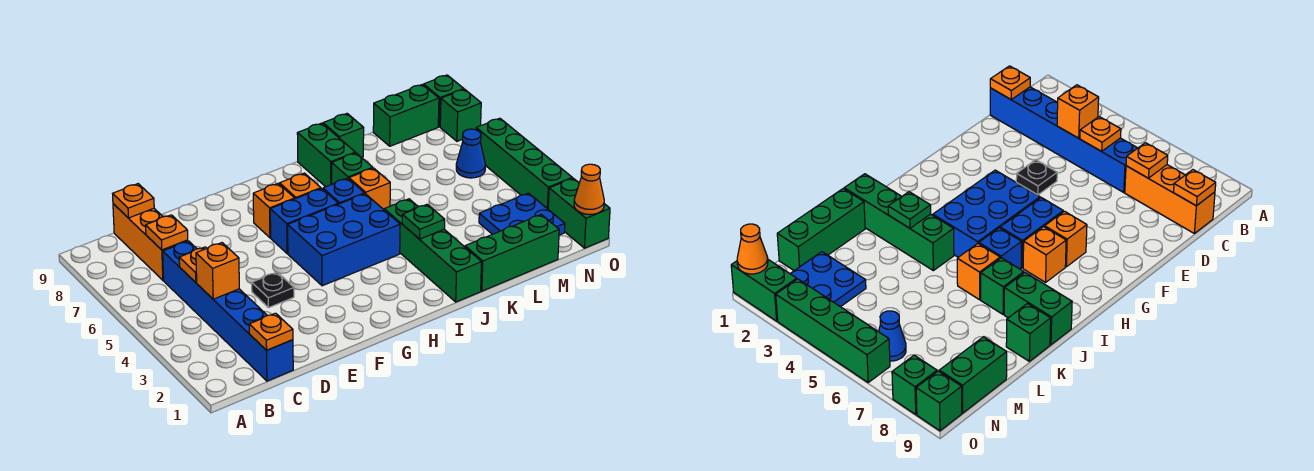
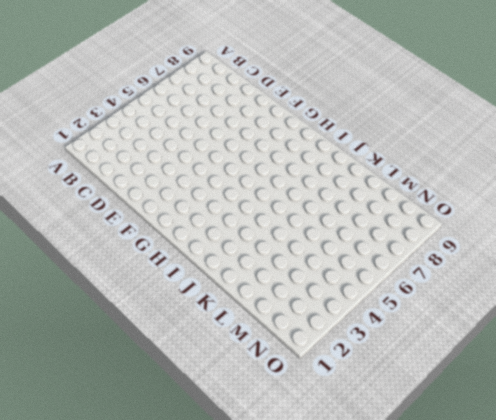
none -> blue brick C1:C6 level 1
none -> orange brick C7:C9 level 1
none -> black plate E4 level 1

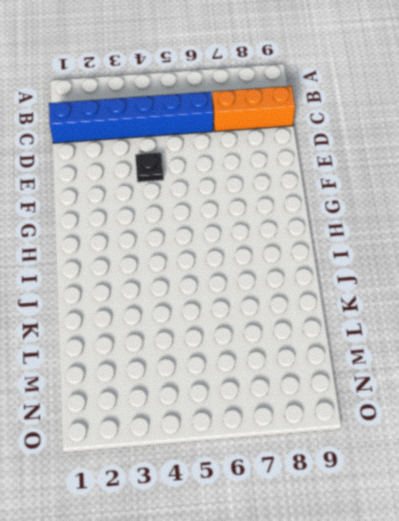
none -> blue brick G4:I5 level 1
none -> blue brick G6:H6 level 1
none -> orange brick G7 level 1

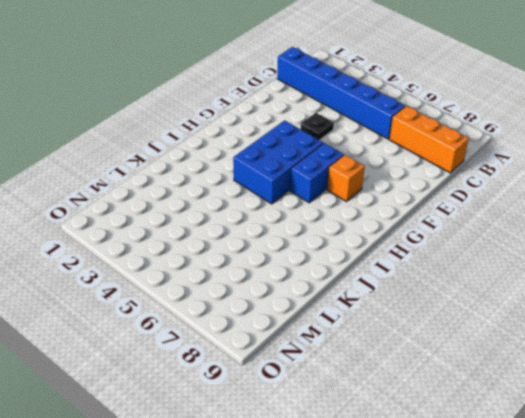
none -> orange brick H7 level 1
none -> blue brick I6 level 1
none -> green brick J1:J4 level 1

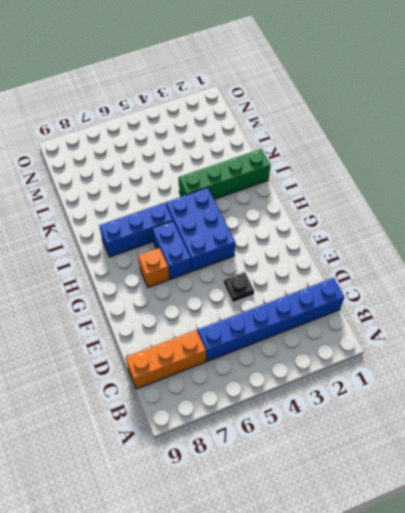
blue brick I6:I8 level 1 -> blue brick I6 level 1
none -> orange brick H7 level 1
none -> orange brick J6 level 1
none -> green brick J7 level 1

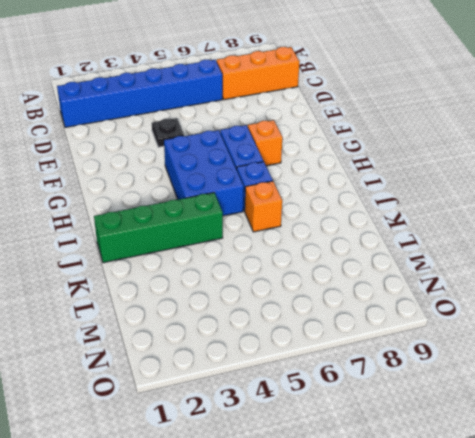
none -> orange brick H7 level 1
none -> green brick J7 level 1
none -> green brick J8:J9 level 1

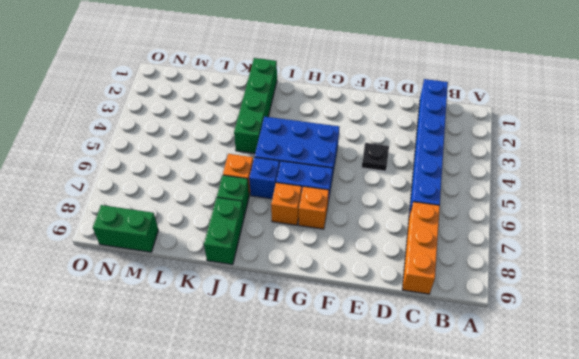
none -> green brick K1:M1 level 1
none -> green brick K9 level 1
none -> blue plate M2:N3 level 1

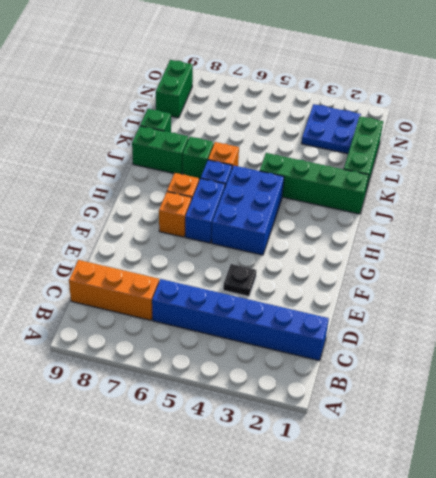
none -> blue cone N6 level 1
none -> green brick O1:O2 level 1
none -> green brick O3:O6 level 1

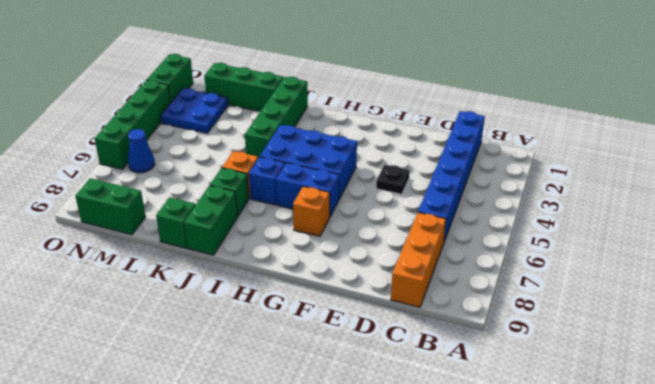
none -> orange brick H7 level 1
none -> green brick O8 level 1
none -> green brick O9 level 1

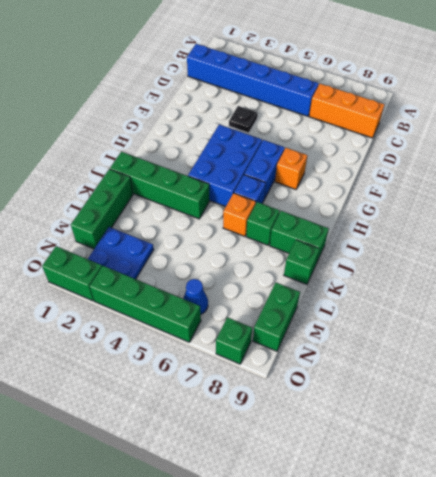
none -> orange brick H7 level 1
none -> green brick O9 level 1
none -> orange plate C1 level 2

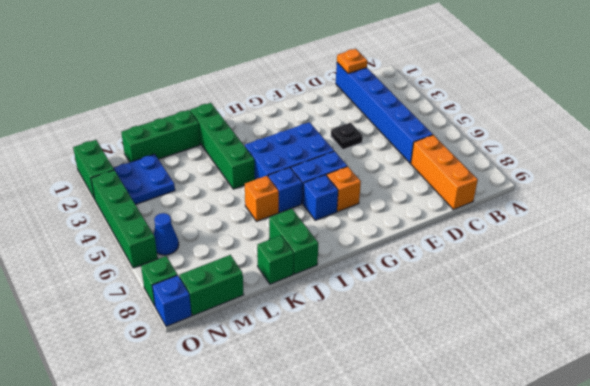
blue brick H7 level 1 -> orange brick H7 level 1
blue brick O9 level 1 -> green brick O9 level 1
none -> green brick J7 level 1
none -> orange brick C4 level 2
none -> orange plate C5 level 2

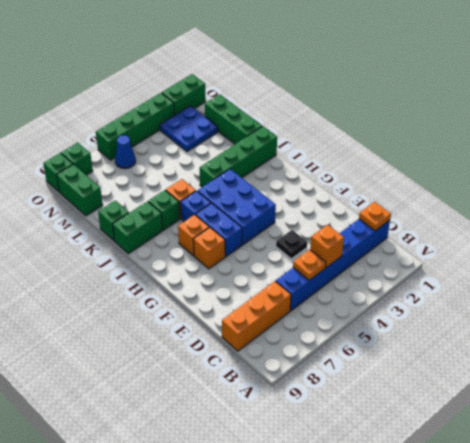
none -> orange plate C7 level 2
none -> orange plate C9 level 2
none -> green plate J3 level 2

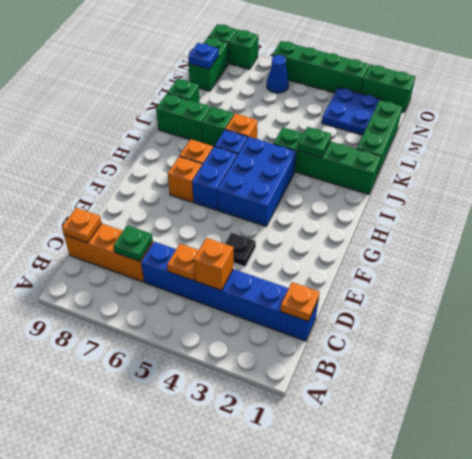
green plate C7 level 2 -> orange plate C7 level 2
blue plate M9 level 2 -> none
none -> orange cone O1 level 2

